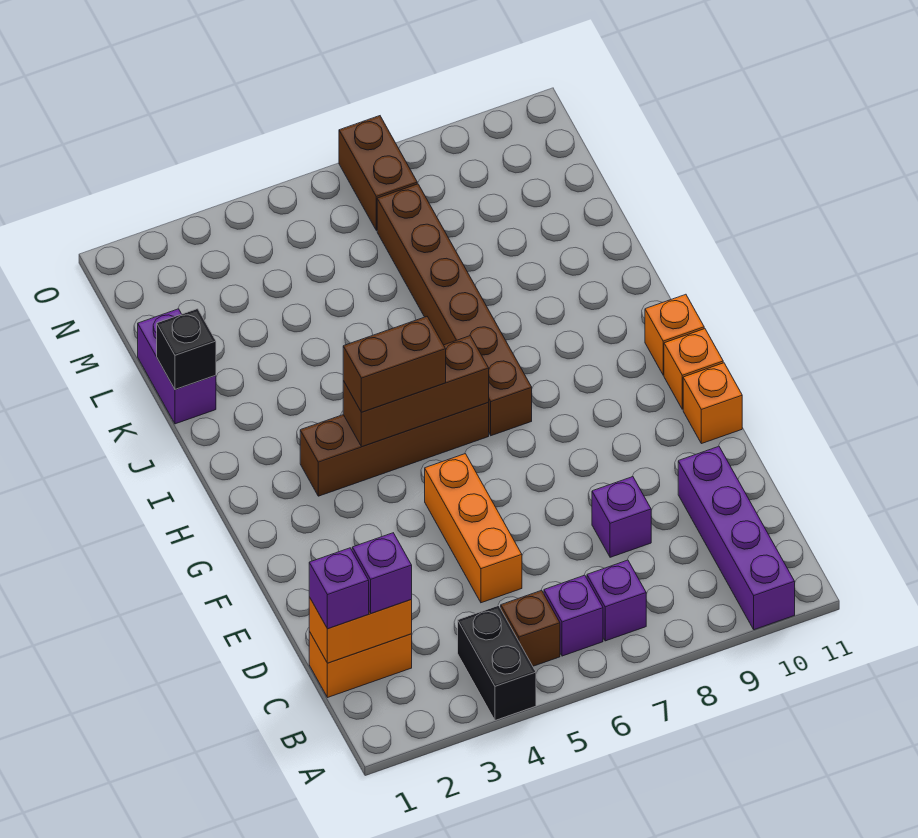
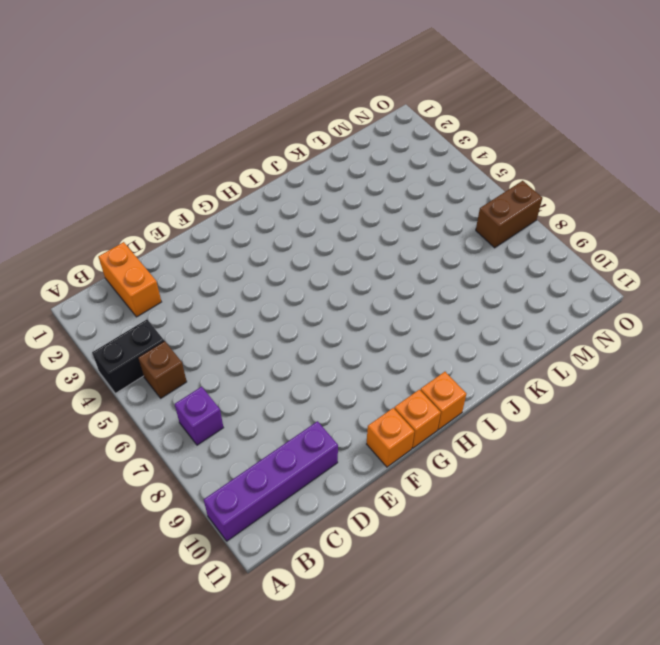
none -> purple brick B6 level 1
none -> orange brick D5:F5 level 1
none -> purple brick D8 level 1

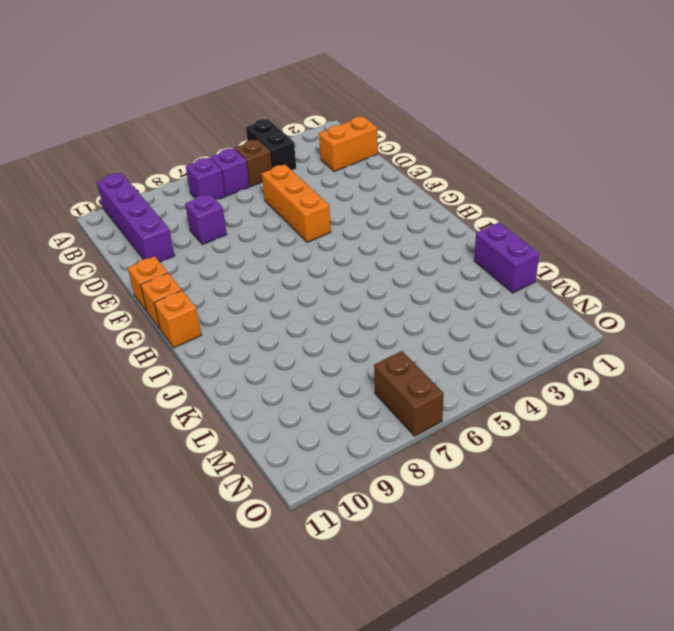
none -> brown brick H3:H6 level 1
none -> brown brick H7:M7 level 1
none -> orange brick C1:C2 level 2

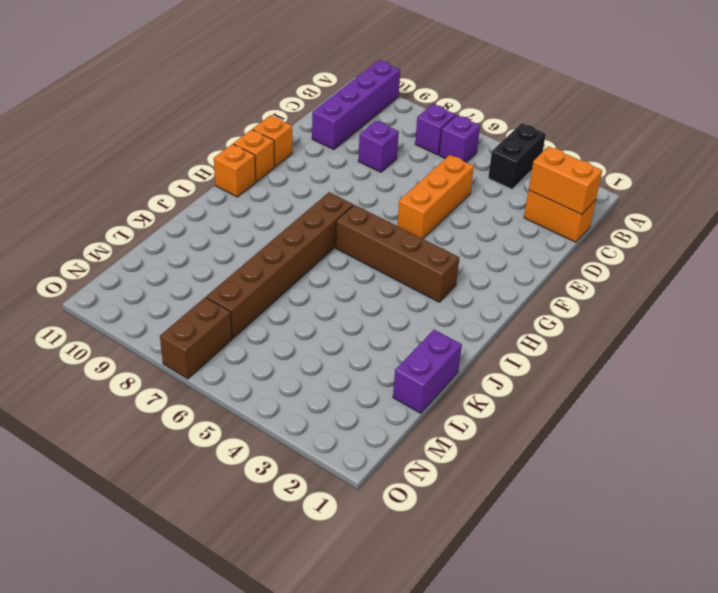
none -> brown brick B5 level 1
none -> brown brick H4:H6 level 2
none -> black brick K1 level 2

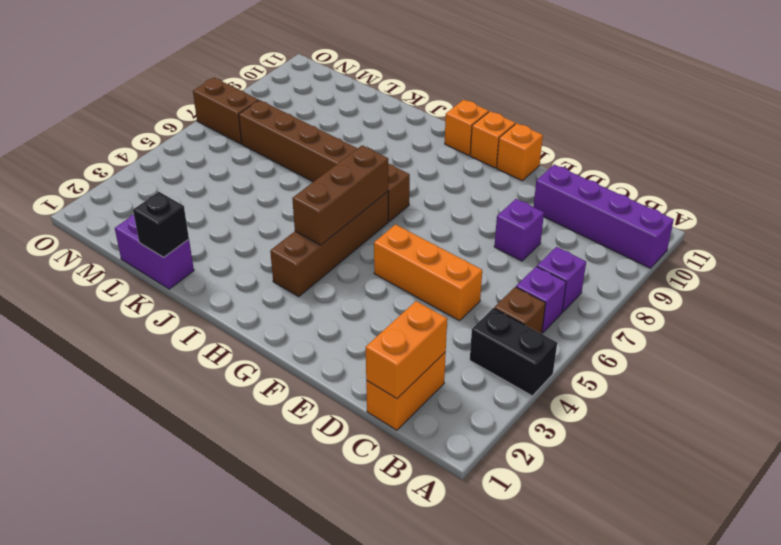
none -> purple brick C1 level 3
none -> purple brick C2 level 3
none -> brown brick H4:H5 level 3

